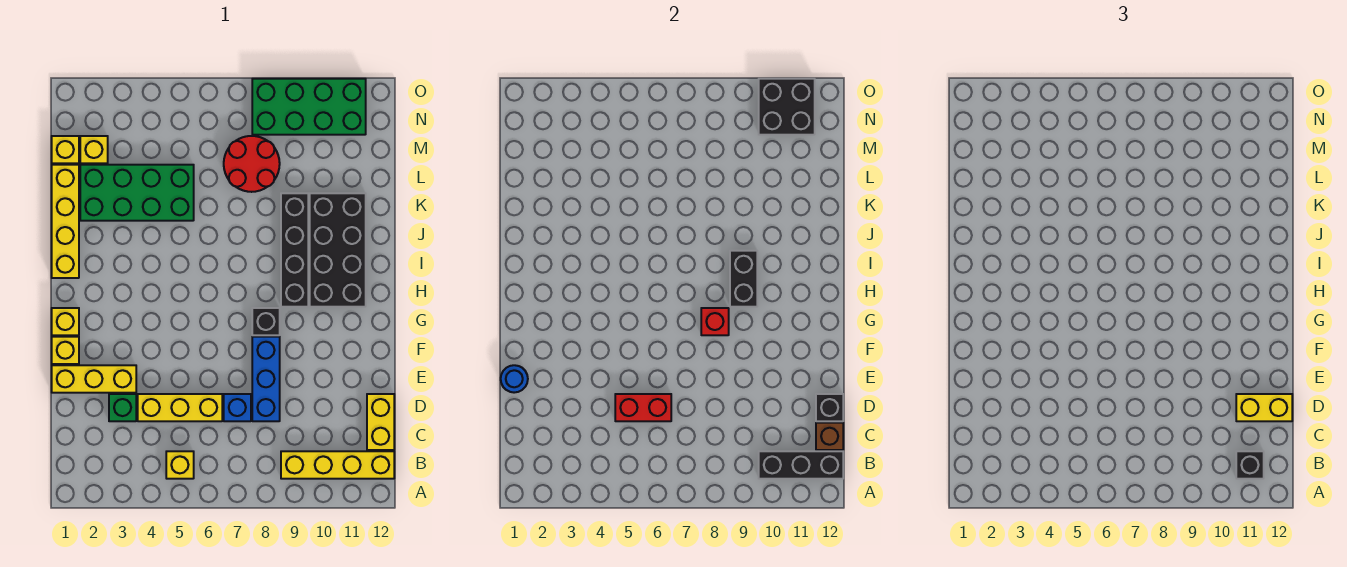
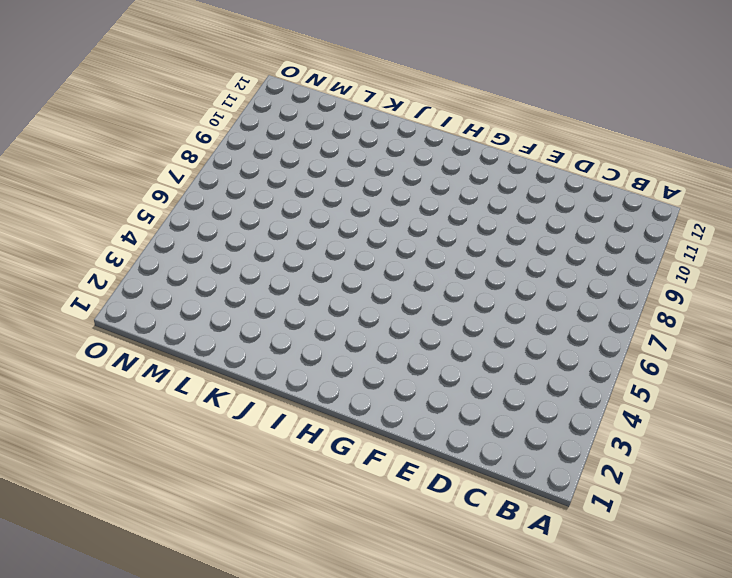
none -> yellow brick B5 level 1
none -> yellow brick B9:B12 level 1
none -> yellow brick C12:D12 level 1

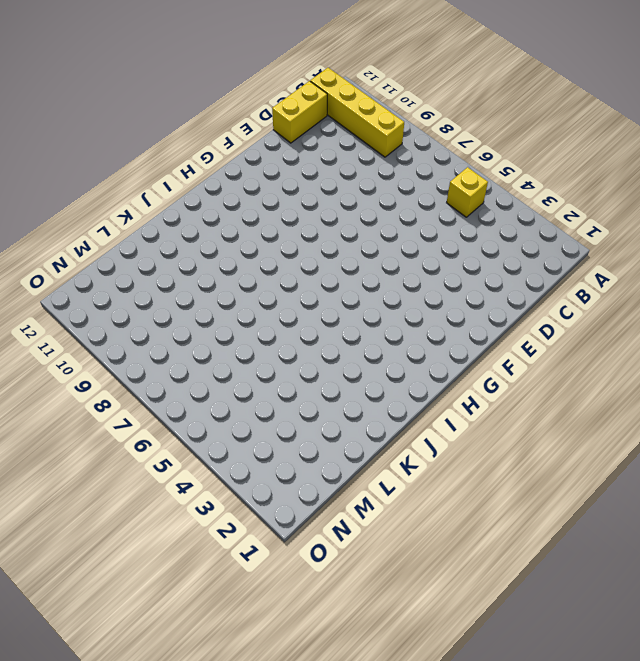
none -> green brick D3 level 1
none -> yellow brick D4:D6 level 1
none -> blue brick D7 level 1

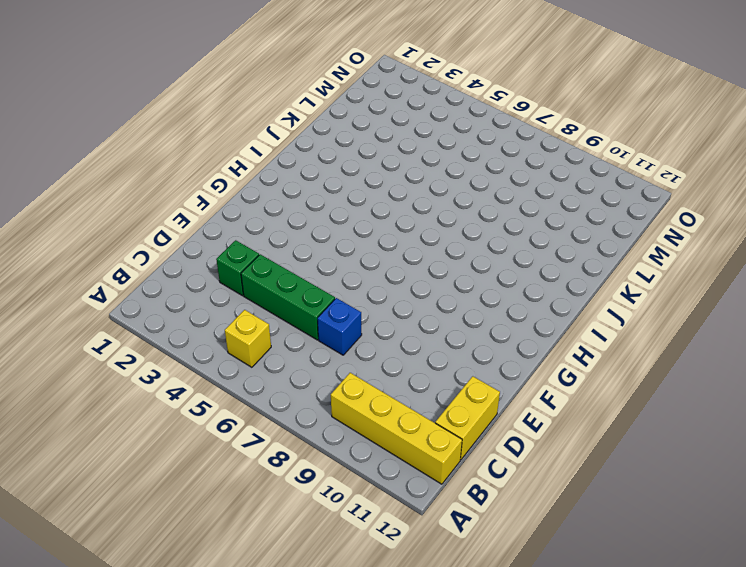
green brick D4:D6 level 1 -> yellow brick D4:D6 level 1
none -> blue brick D8:F8 level 1
none -> yellow brick E1:E3 level 1
none -> yellow brick F1 level 1

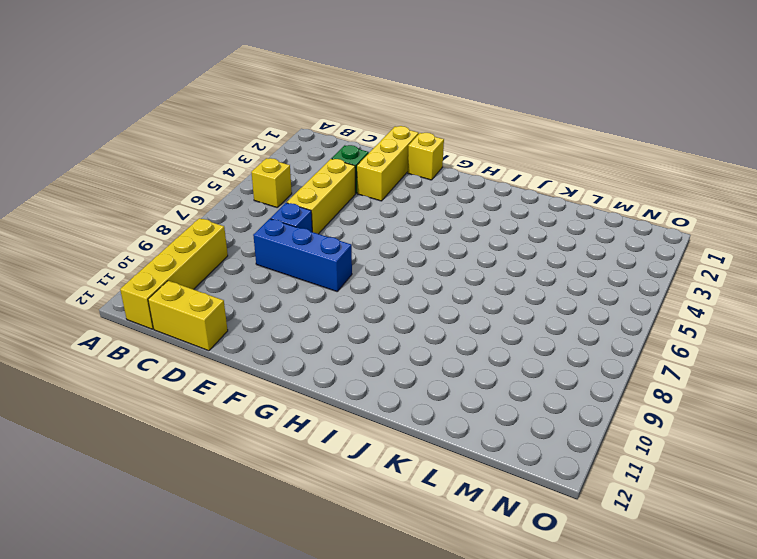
none -> yellow brick G1 level 1
none -> black brick G8 level 1
none -> black brick H9:K9 level 1

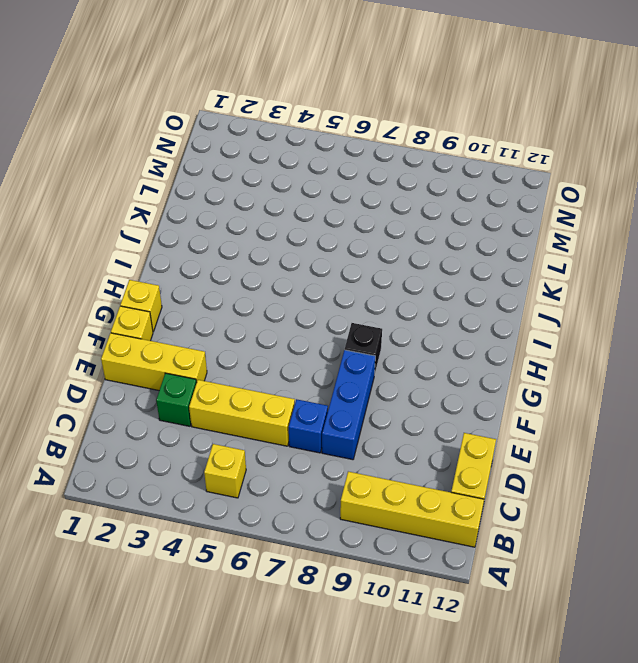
none -> black brick H9:K9 level 1
none -> black brick H10:K11 level 1
none -> yellow brick I1:L1 level 1

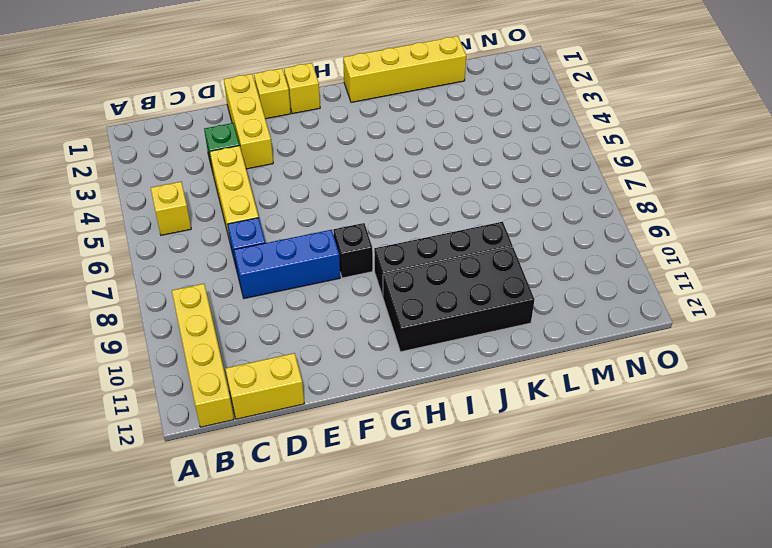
none -> green brick K2:L5 level 1
none -> red round brick L7:M8 level 1
none -> yellow brick M1 level 1

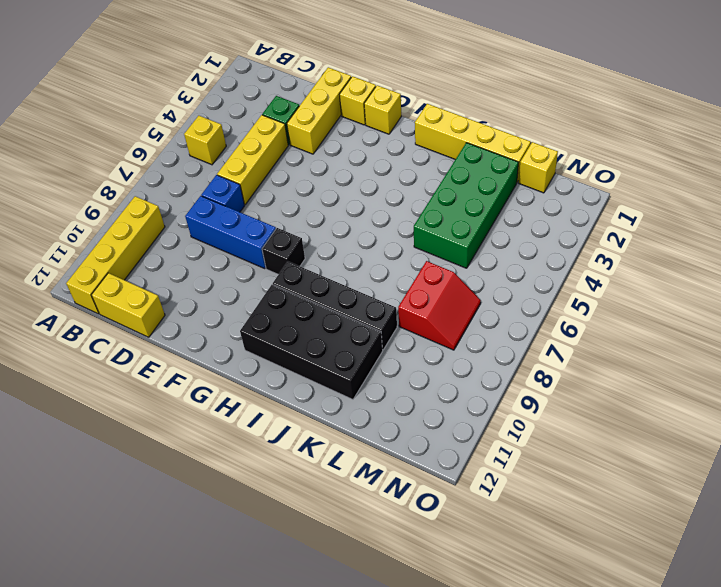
red slope L7:M8 level 1 top L -> red round brick L7:M8 level 1
none -> yellow brick M2 level 1
none -> green brick N8:O11 level 1
none -> black brick B10:B12 level 2

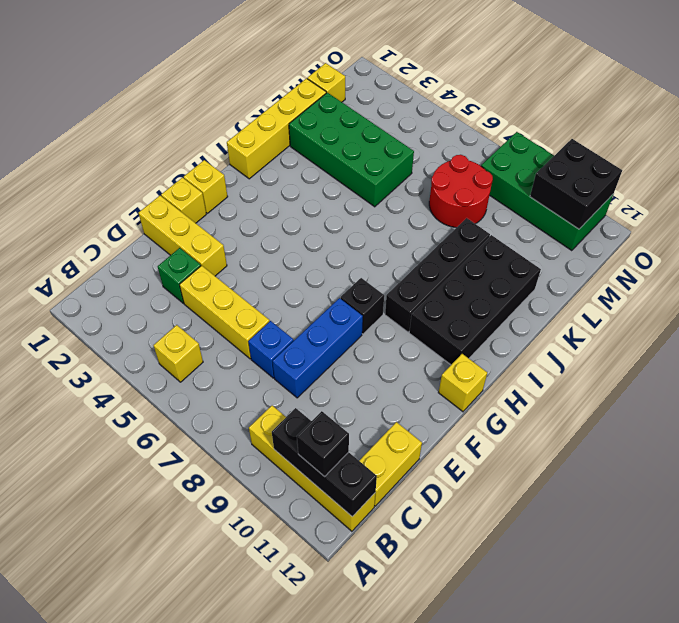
yellow brick G12 level 1 -> yellow brick M2 level 1
none -> brown brick C12 level 2
none -> red brick D5:D6 level 2
none -> black brick D12 level 2

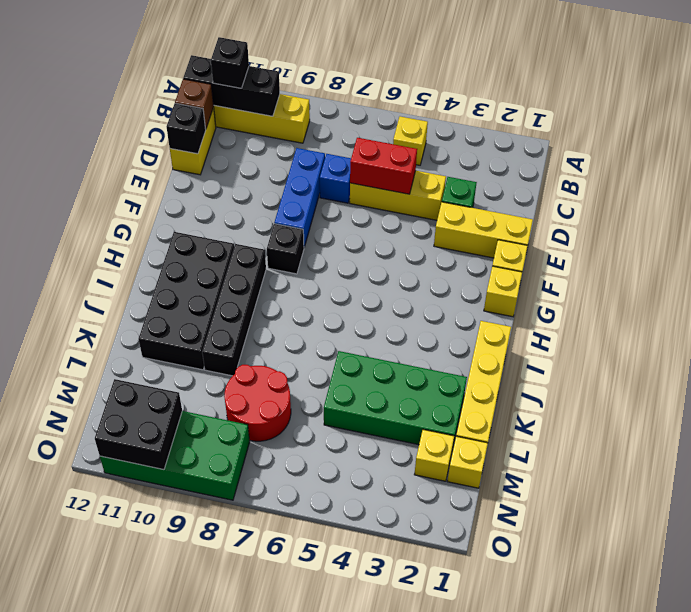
none -> blue round brick E1 level 2
none -> red brick G8 level 2
none -> black brick H9:I9 level 2

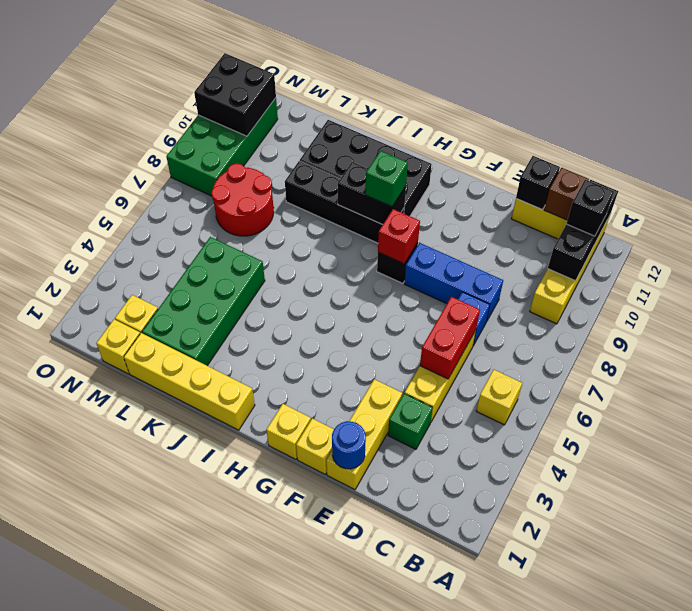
green brick H9 level 3 -> none
none -> yellow brick D11:D12 level 3

